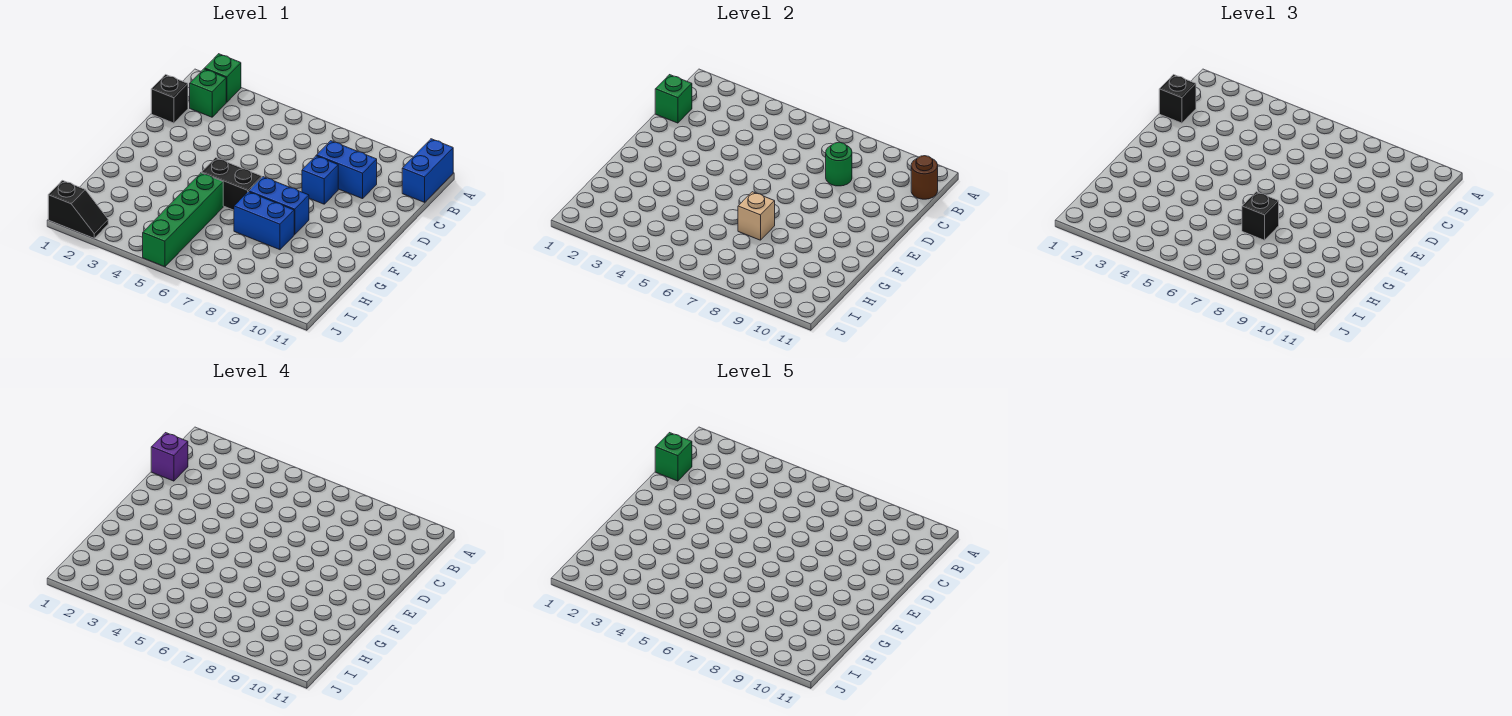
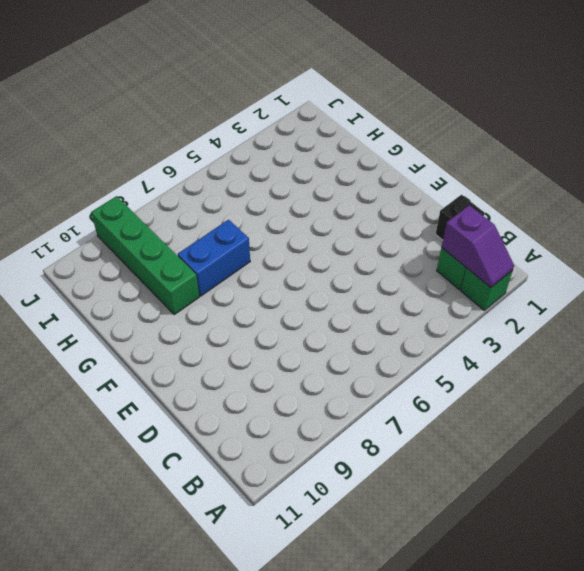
purple slope A2:B2 level 2 top B -> none
green brick G9:J9 level 1 -> green brick G5:J5 level 1
none -> blue brick A11:B11 level 1
none -> blue brick C8:C9 level 1
none -> blue brick D8 level 1

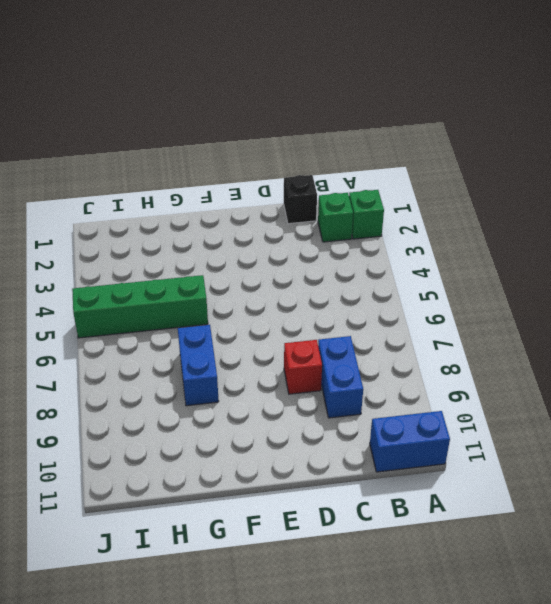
red brick D8 level 1 -> blue brick D8 level 1
none -> black brick F5:F6 level 1
none -> blue brick F7:F8 level 1
none -> black slope J1:J2 level 1 top 1

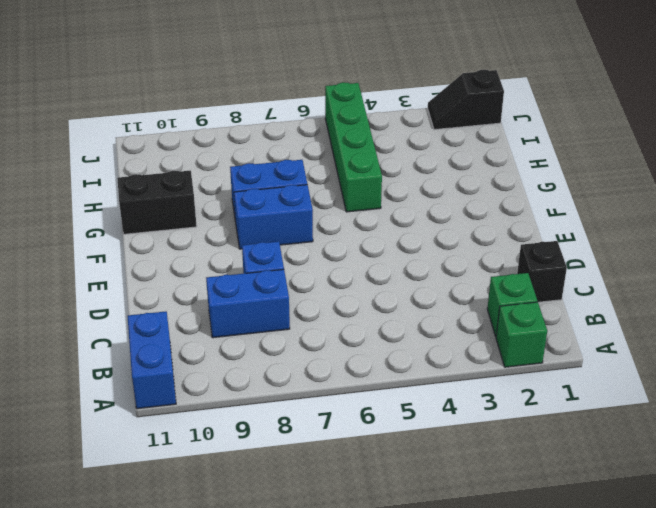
black brick G10:G11 level 1 -> black brick F5:F6 level 1
none -> brown round brick B11 level 2
none -> green brick C1 level 2
none -> green round brick C8 level 2

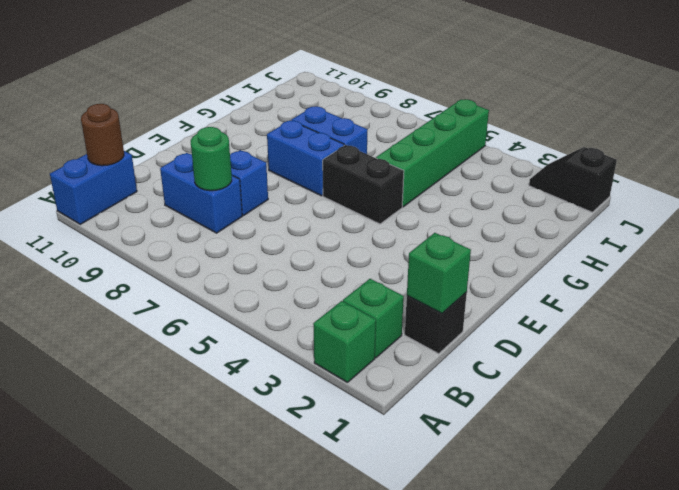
none -> tan brick G7 level 2
none -> black brick C1 level 3
none -> black brick G7 level 3

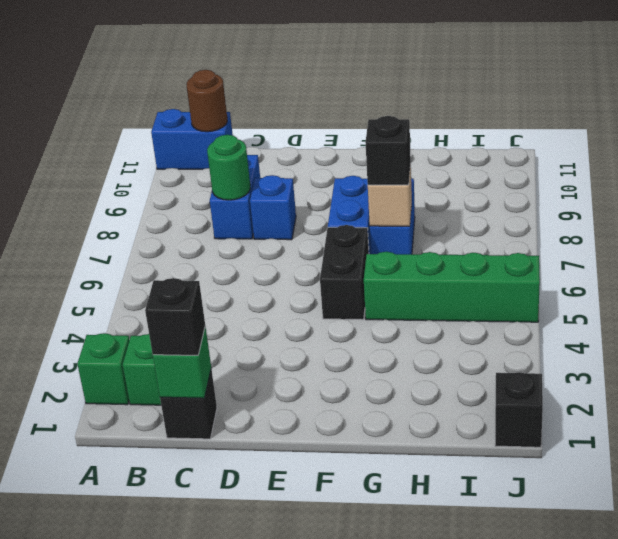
none -> purple brick C1 level 4
none -> green brick C1 level 5

